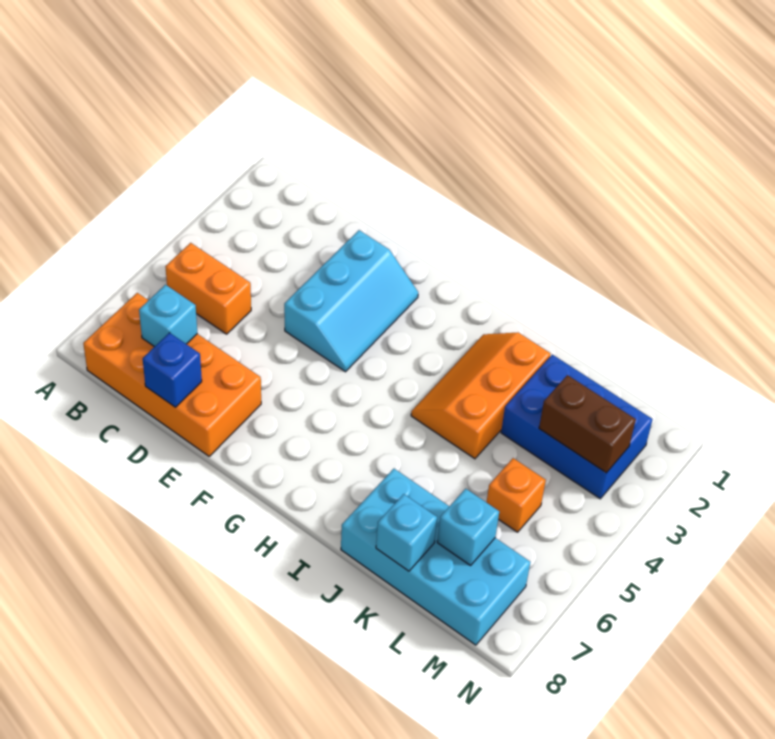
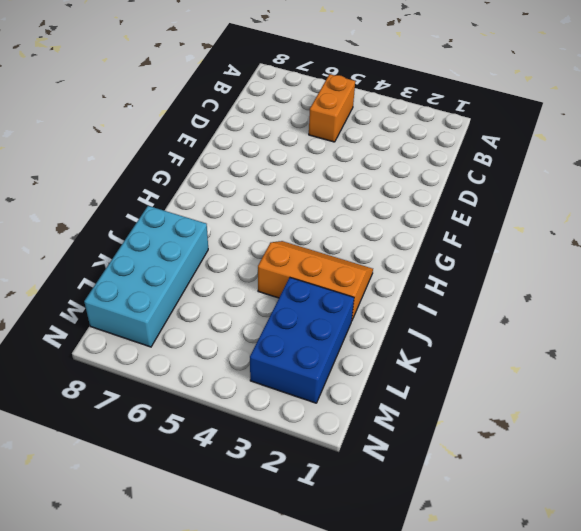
none -> orange brick B7:E8 level 1
none -> cyan slope E2:F4 level 1 top E
none -> orange brick L5 level 1

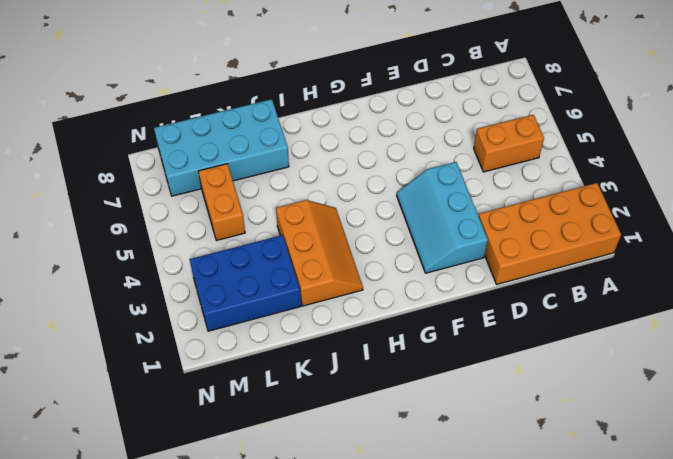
orange brick A1:D2 level 1 -> orange brick B7:E8 level 1
orange brick L5:L6 level 1 -> orange brick L5 level 1
none -> cyan brick C7 level 2
none -> blue brick D8 level 2
none -> cyan brick K8 level 2

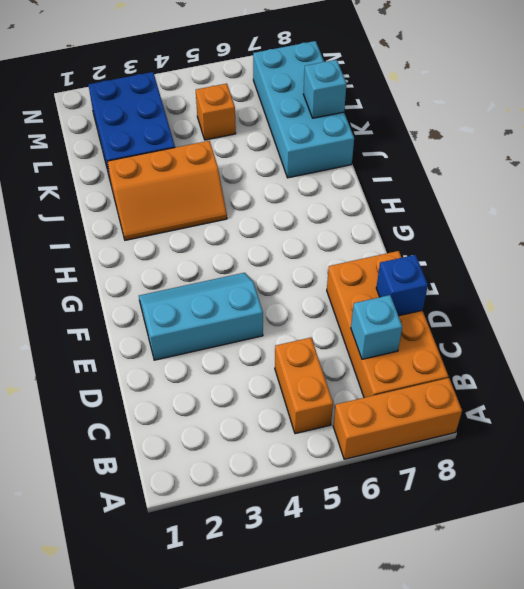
orange brick A6:A8 level 1 -> none
none -> brown brick L3:M3 level 2
none -> cyan brick L7 level 2

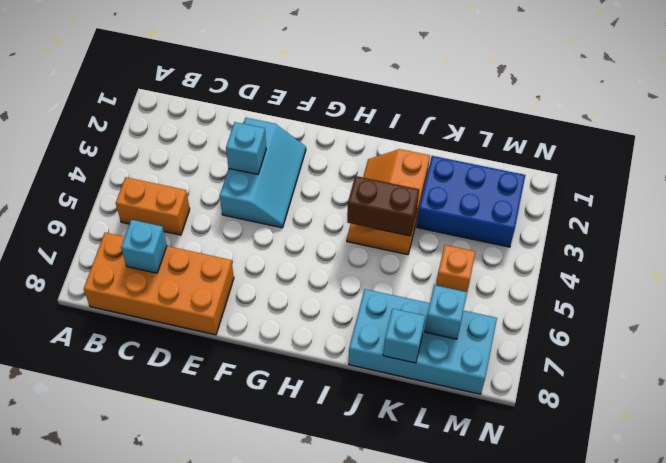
cyan brick E3 level 2 -> none
brown brick I4:J4 level 2 -> brown brick L3:M3 level 2
none -> blue brick D8 level 2

